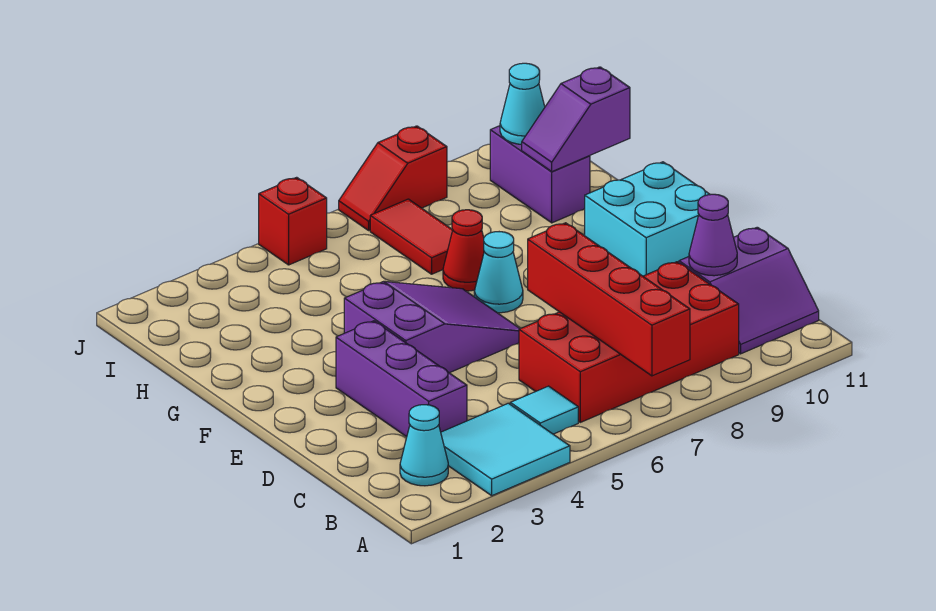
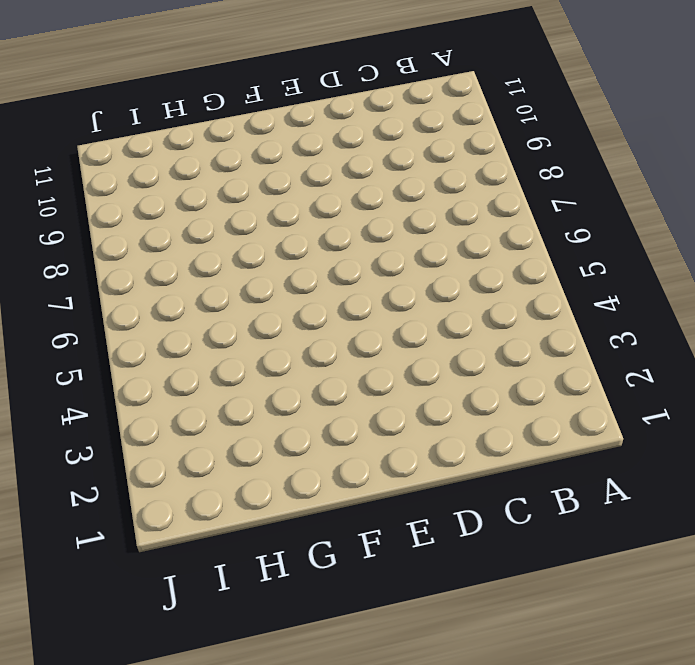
none -> cyan tile A3:B4 level 1
none -> cyan cone B2 level 1
none -> cyan tile B5 level 1

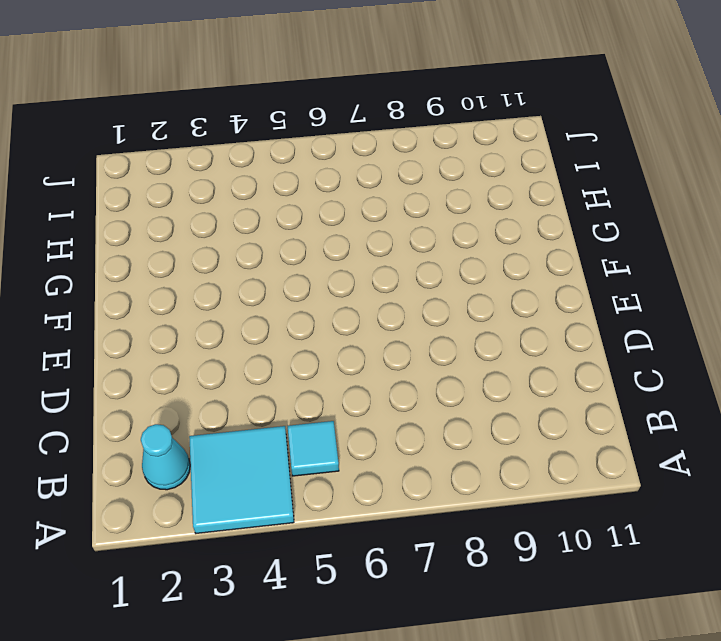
none -> red brick B6:C9 level 1
none -> purple slope B10:C11 level 1 top C
none -> purple brick C3:E3 level 1

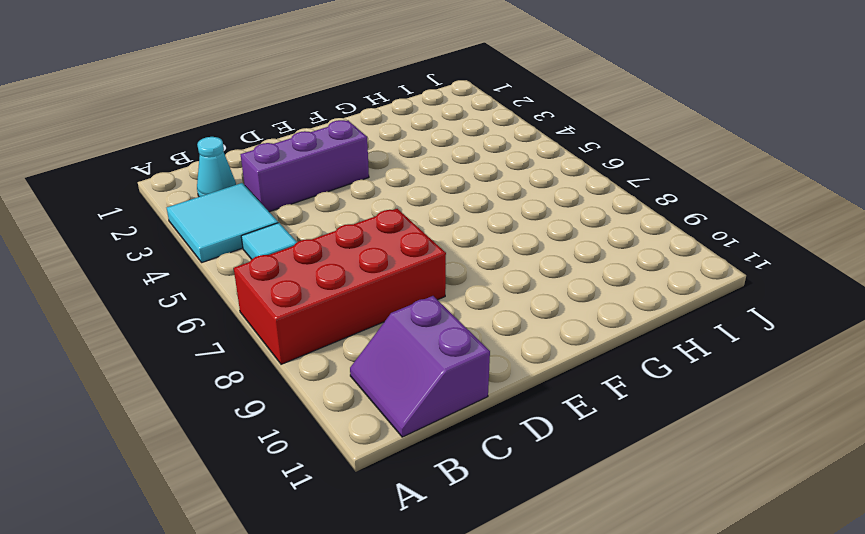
red brick A7:D8 level 1 -> red brick B6:C9 level 1
none -> purple slope E4:F6 level 1 top 4
none -> cyan brick E10:F11 level 1
none -> cyan cone F7 level 1

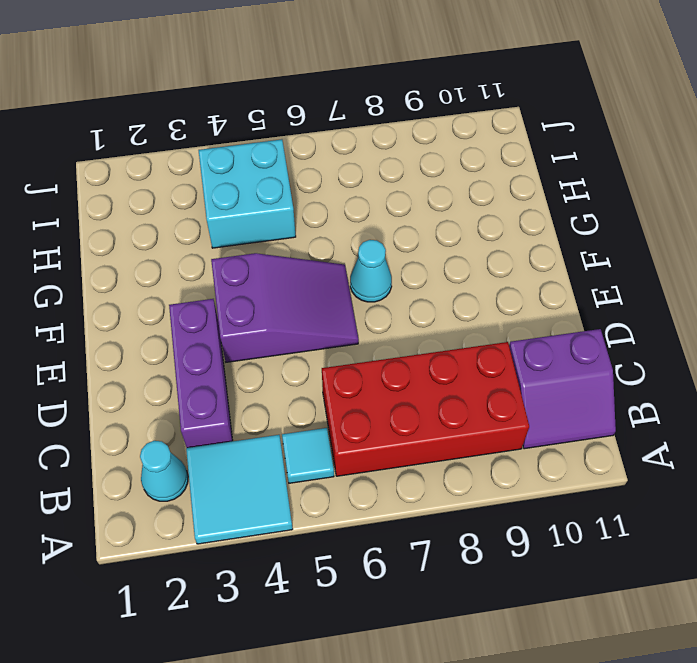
cyan brick H4:I5 level 1 -> cyan brick E10:F11 level 1
none -> red cone G7 level 1
none -> red tile H7:I7 level 1
none -> purple brick H10:I10 level 1

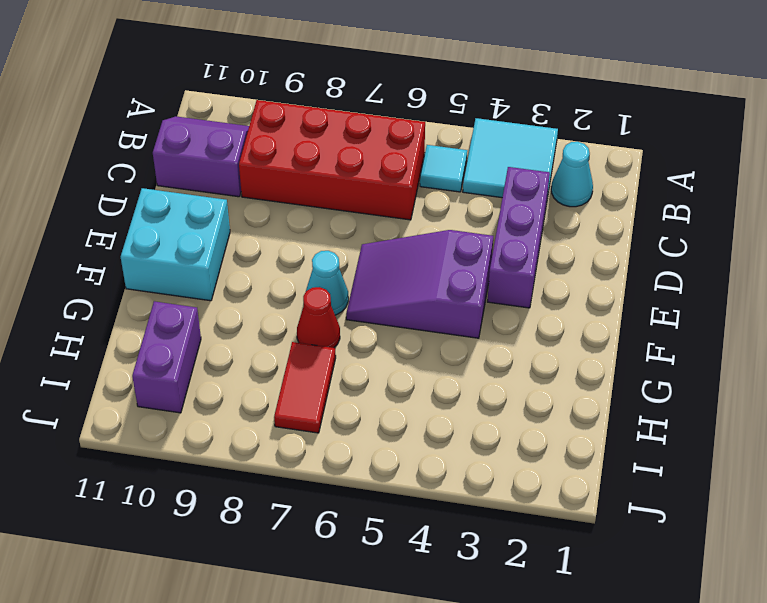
none -> red brick J5 level 1
none -> red slope J7:J8 level 1 top 8
none -> red brick A7:D7 level 2

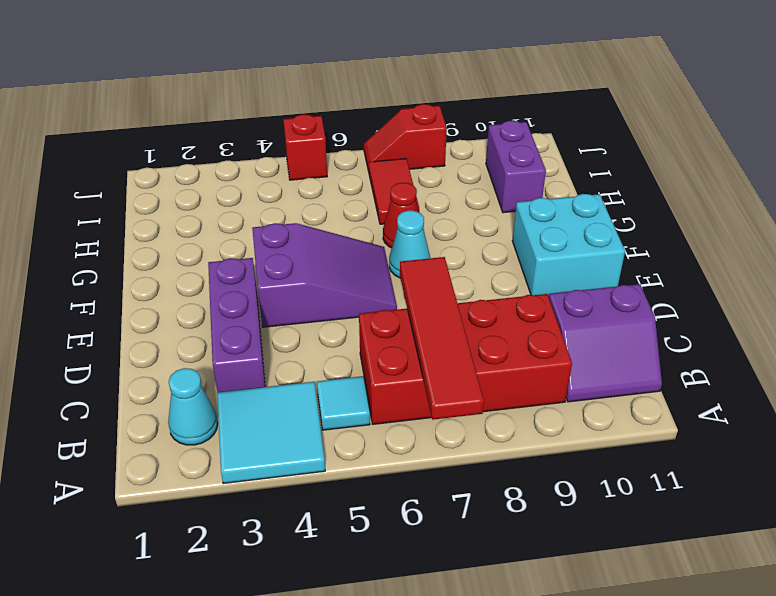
red tile A7:D7 level 2 -> red brick A7:D7 level 2
none -> purple cone C10 level 2
none -> purple slope H10:H11 level 2 top 11
none -> cyan cone I10 level 2

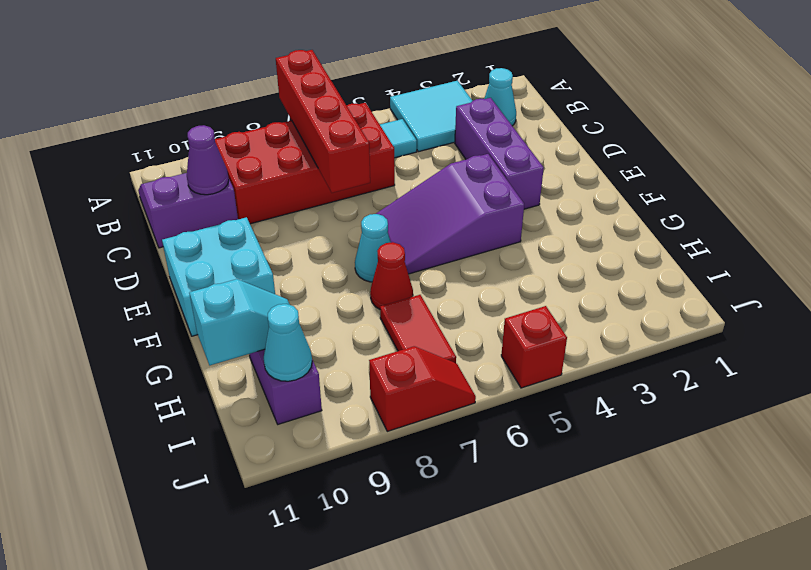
cyan slope H10:H11 level 2 top 11 -> purple slope H10:H11 level 2 top 11

